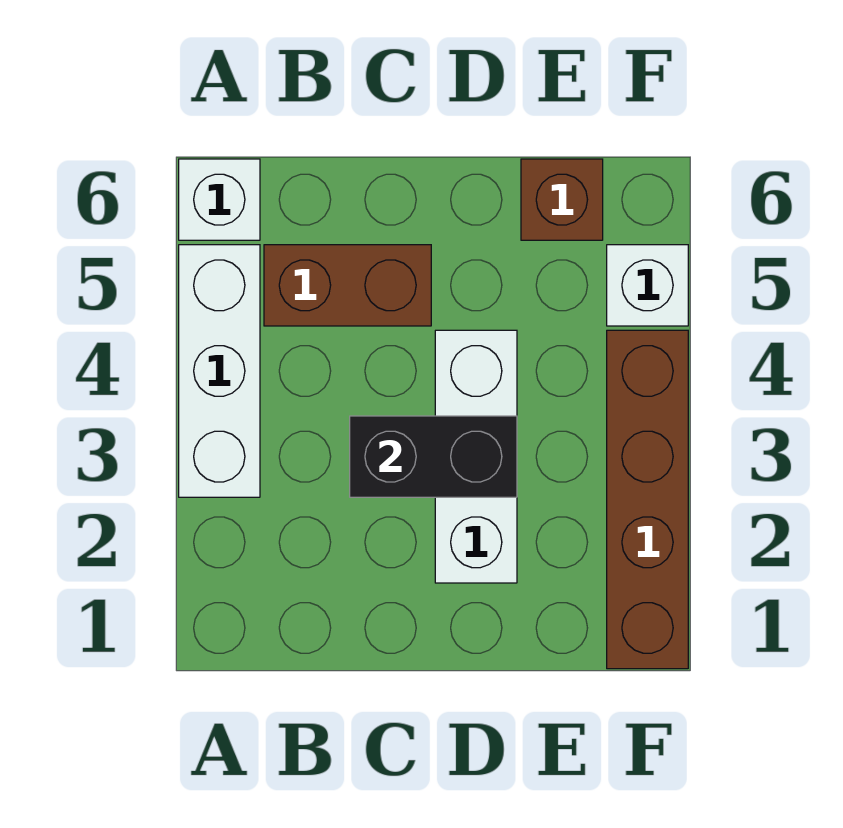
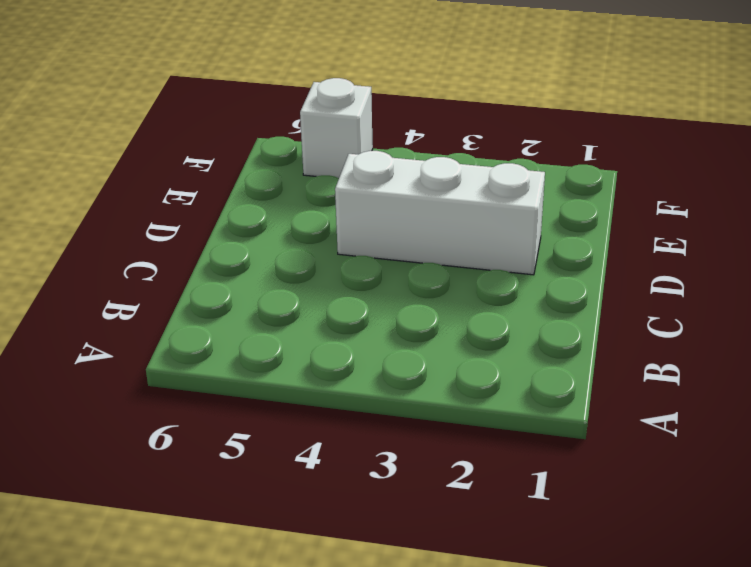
none -> white brick A3:A5 level 1
none -> white brick A6 level 1

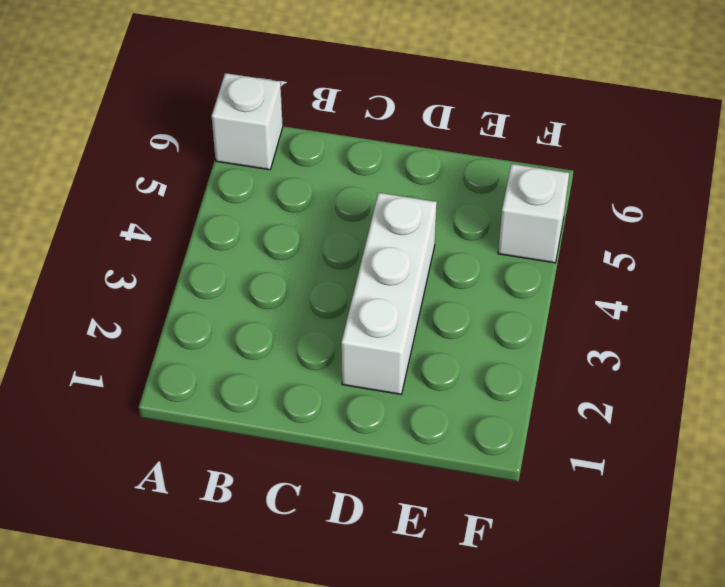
none -> white brick A3:A5 level 1
none -> brown brick B5:C5 level 1

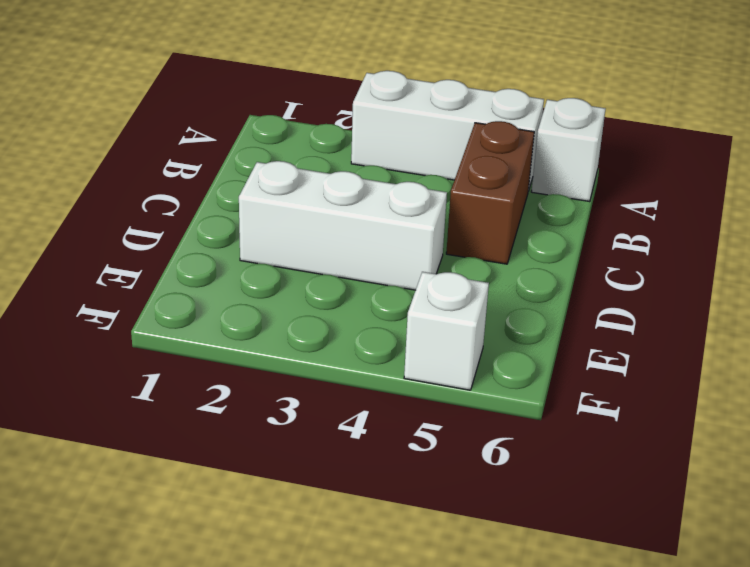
none -> brown brick E6 level 1
none -> brown brick F1:F4 level 1

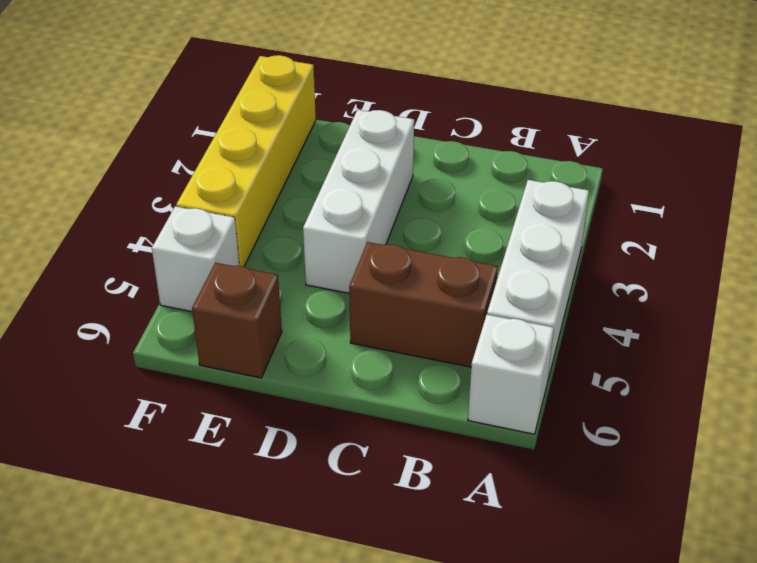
yellow brick F1:F4 level 1 -> brown brick F1:F4 level 1
none -> black brick C3:D3 level 2

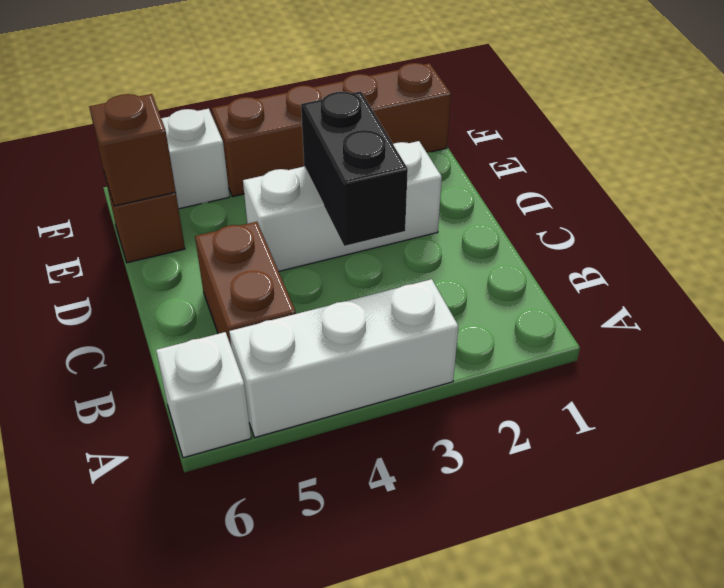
brown brick E6 level 2 -> none

